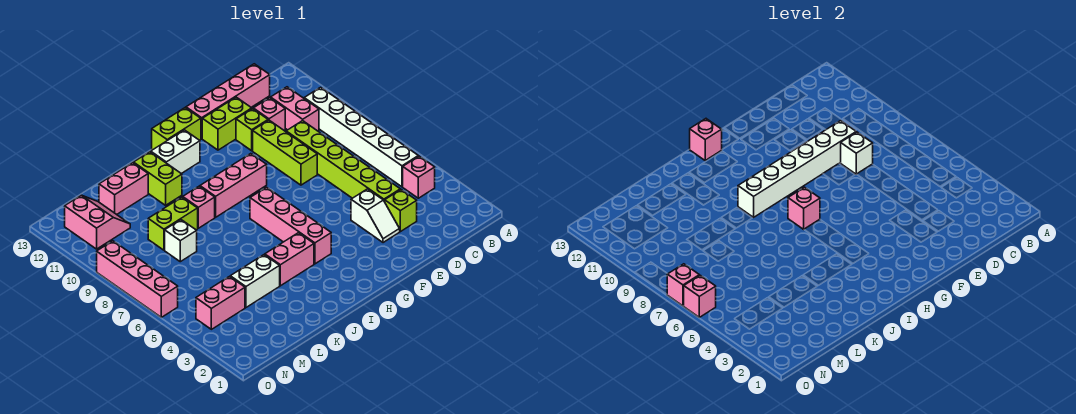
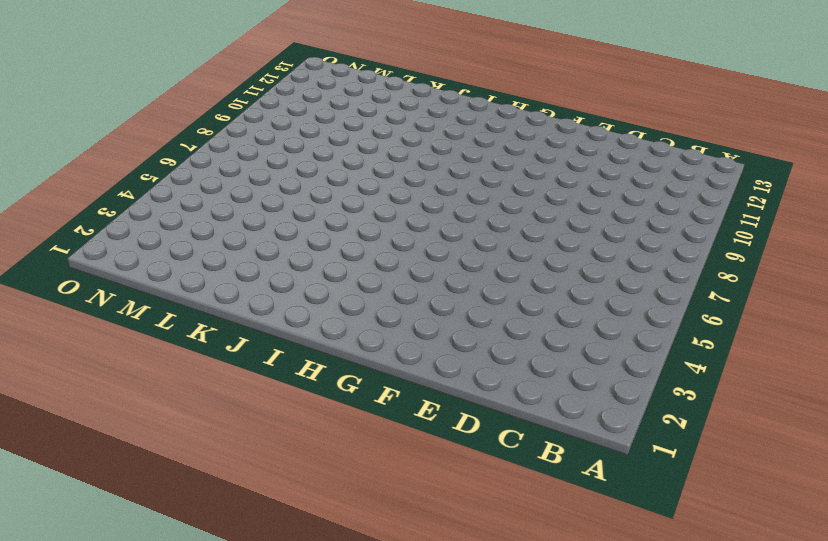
none -> pink brick B4 level 1
none -> white brick B5:B10 level 1
none -> pink brick C10:C11 level 1
none -> pink brick C13:F13 level 1

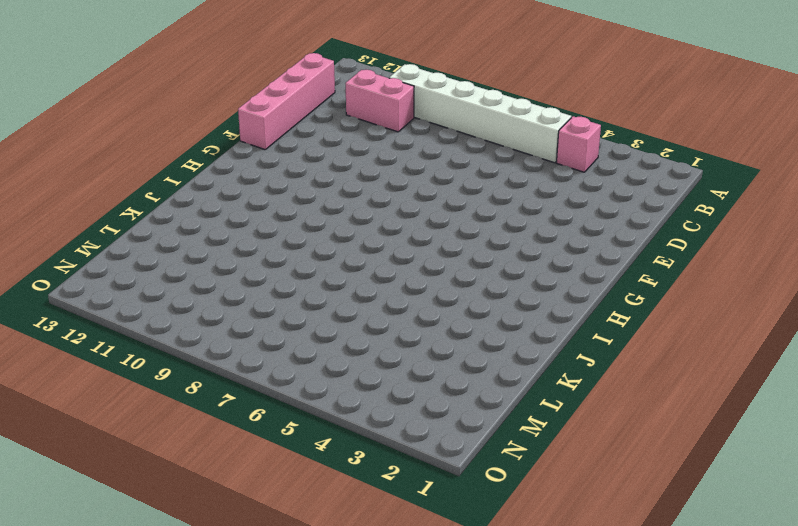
none -> lime brick D3 level 1
none -> lime brick D4:D9 level 1
none -> pink brick D11 level 1
none -> white slope E3:E4 level 1 top 4

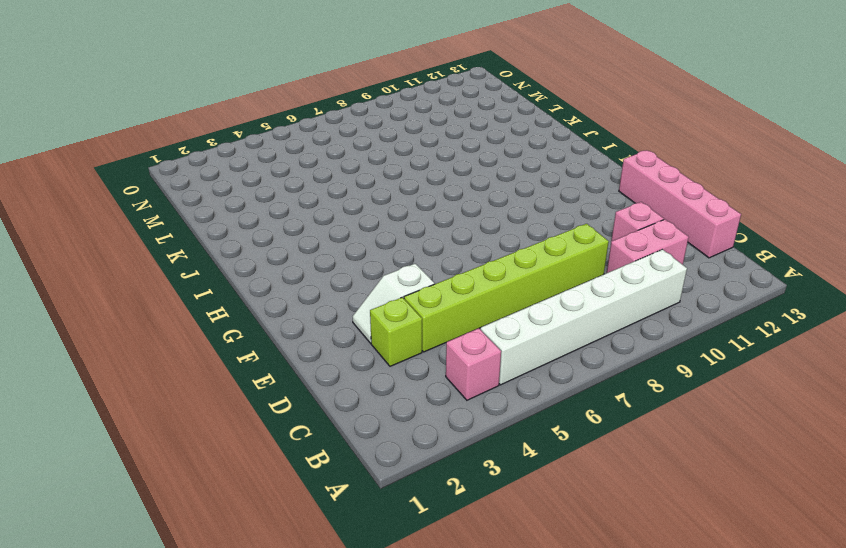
none -> lime brick E8:E10 level 1
none -> lime brick E11 level 1
none -> lime brick E12:F12 level 1
none -> pink brick G9:I9 level 1

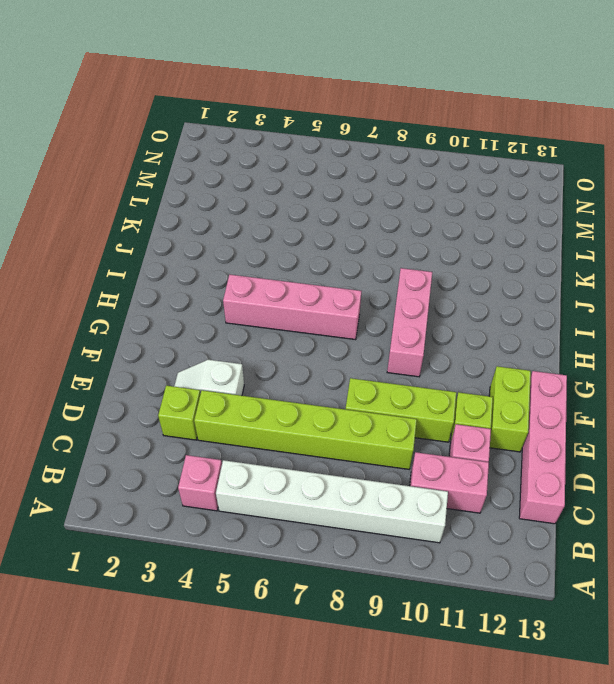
none -> lime brick G13:H13 level 1
none -> white brick H12:I12 level 1
none -> pink brick I4:J4 level 1
none -> pink brick J9 level 1

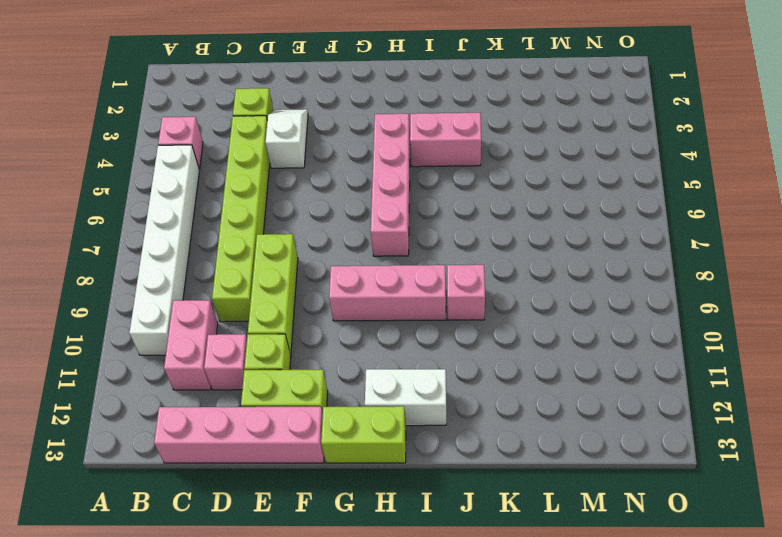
none -> lime brick J11:J12 level 1
none -> white brick K4:L4 level 1
none -> lime brick K9:L9 level 1
none -> pink brick K12:L12 level 1

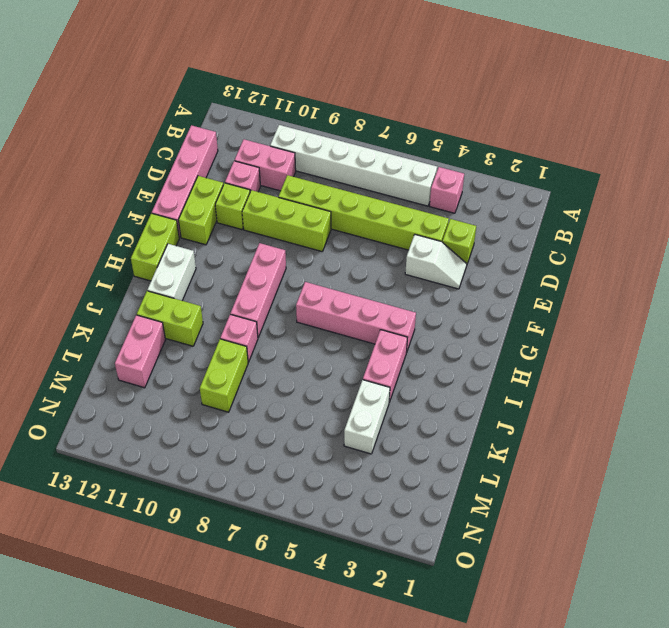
none -> white brick L8 level 1
none -> pink brick M4:N4 level 1
none -> pink slope M11:N12 level 1 top N
none -> pink brick O6:O9 level 1

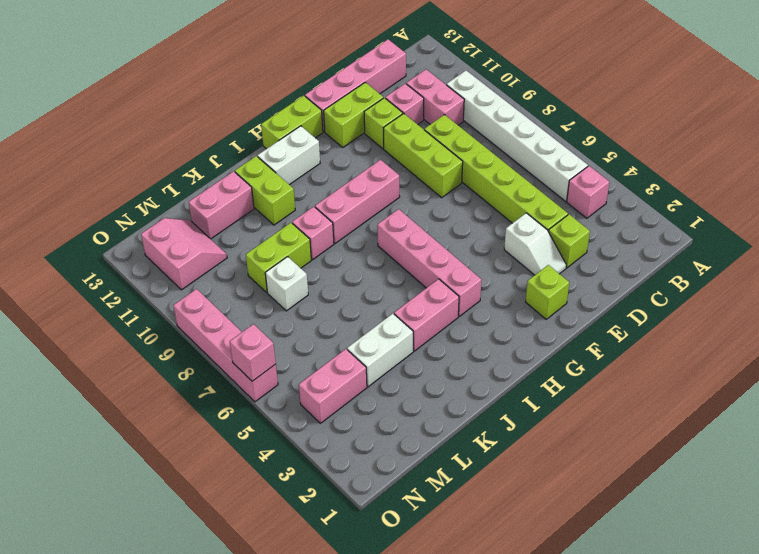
lime brick F2 level 1 -> none
none -> white brick D8 level 2
none -> white brick D9:I9 level 2
none -> pink brick H7 level 2
none -> pink brick H13 level 2

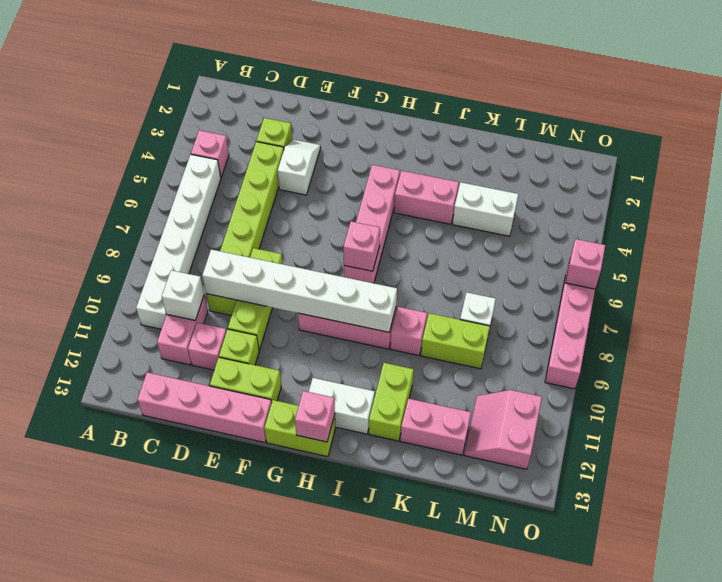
white brick C10 level 2 -> white brick D8 level 2
none -> pink brick M4:N4 level 1
none -> pink brick O7 level 2

